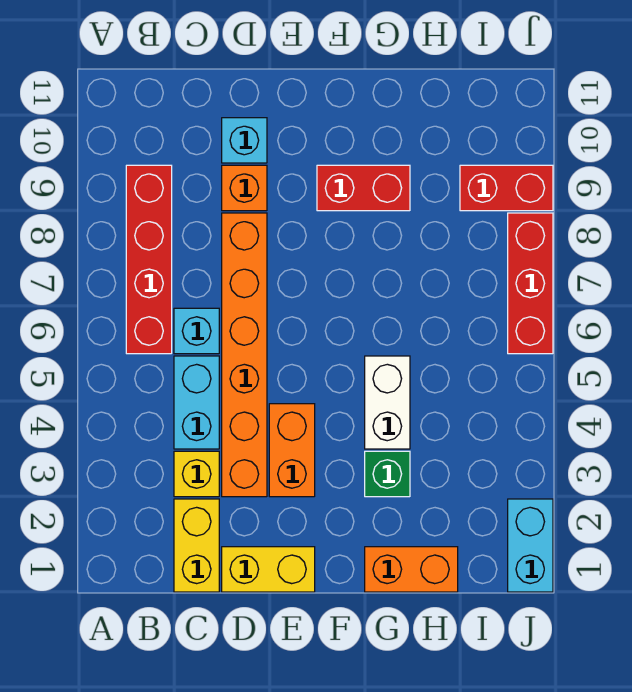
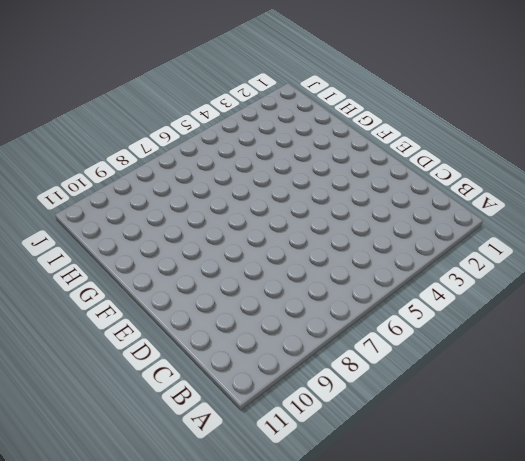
none -> red brick B6:B9 level 1
none -> yellow brick C1:C2 level 1
none -> yellow brick C3 level 1

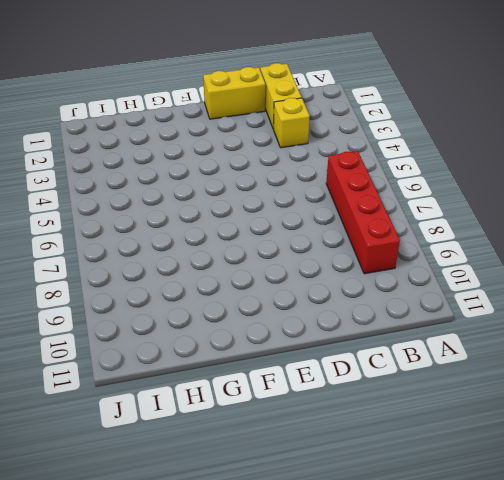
none -> cyan brick C4:C5 level 1
none -> cyan brick C6 level 1
none -> orange brick D3:D8 level 1

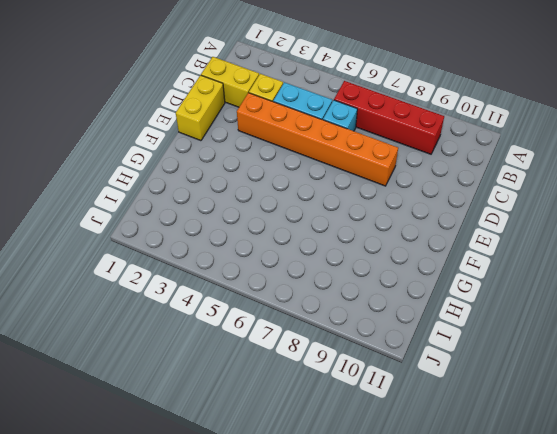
none -> orange brick D9 level 1
none -> cyan brick D10 level 1
none -> orange brick E3:E4 level 1

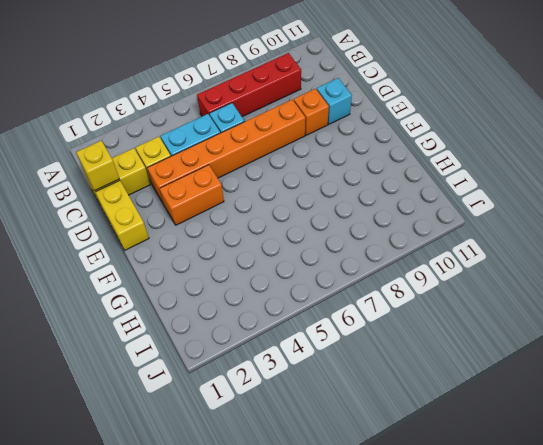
yellow brick C1 level 2 -> none
none -> red brick F9:G9 level 1
none -> orange brick G1:H1 level 1
none -> green brick G3 level 1

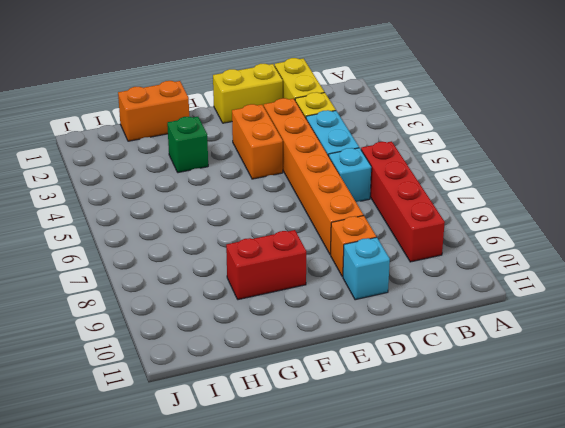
none -> white brick G4:G5 level 1
none -> red brick I9:J9 level 1
none -> cyan brick J1:J2 level 1

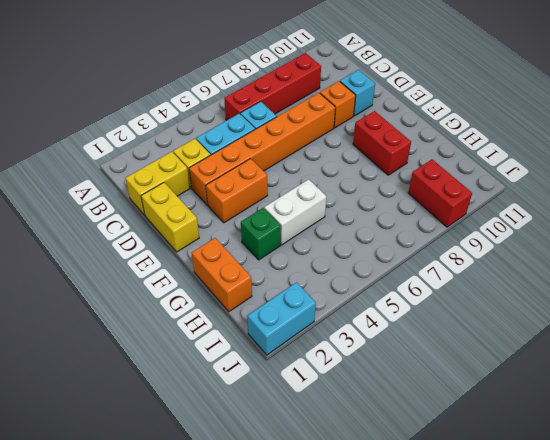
none -> red brick J6:J8 level 1

